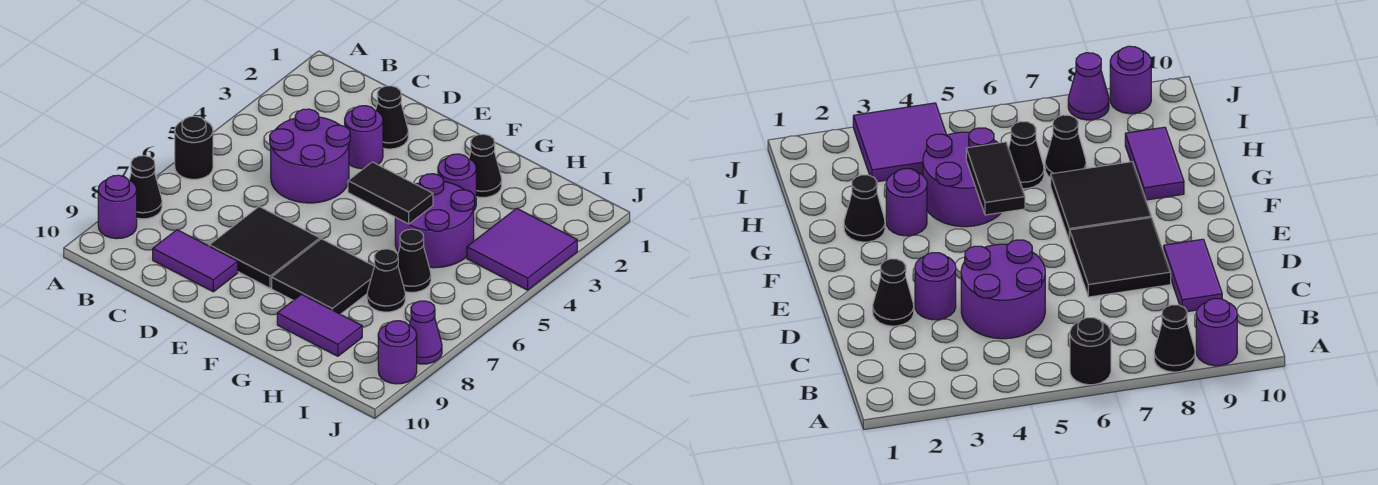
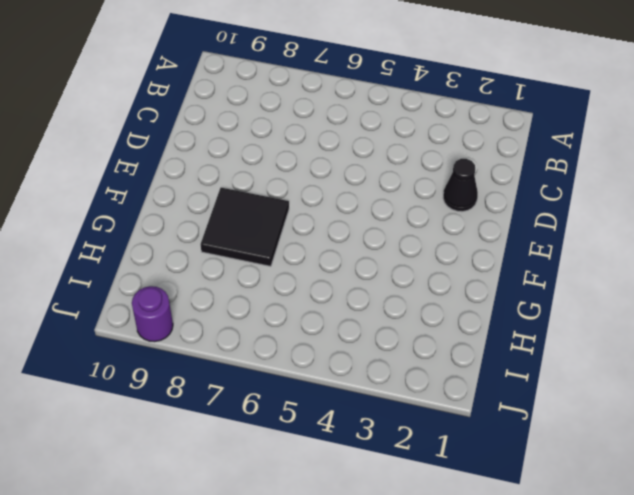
none -> black round brick A6 level 1
none -> black cone A8 level 1
none -> purple round brick A9 level 1

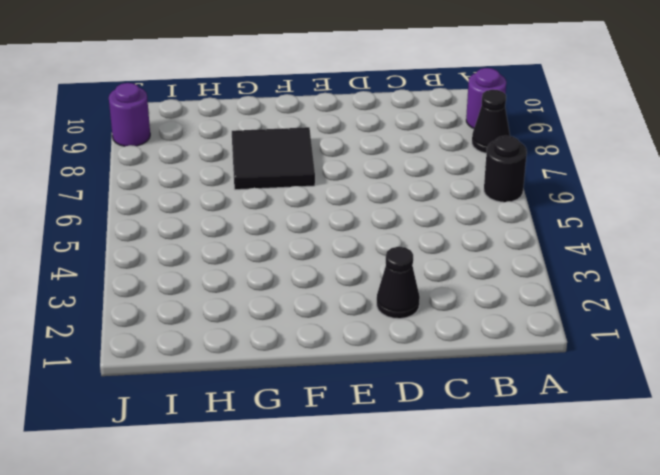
none -> purple round brick C4:D5 level 1
none -> purple tile C9:D9 level 1
none -> purple round brick D3 level 1

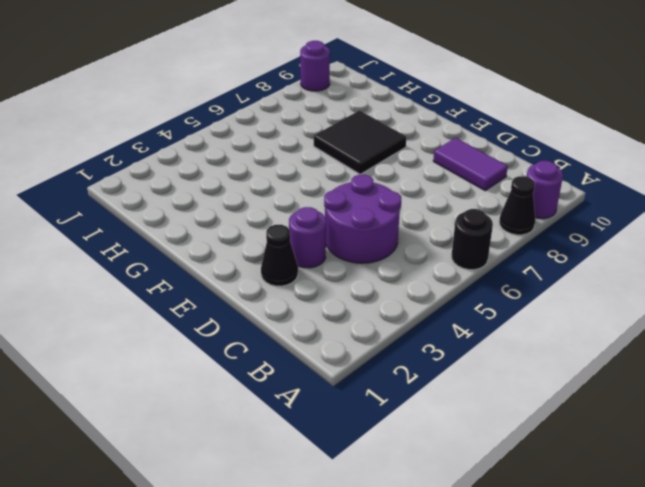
none -> black tile D7:E8 level 1
none -> black cone G2 level 1
none -> purple round brick G3 level 1

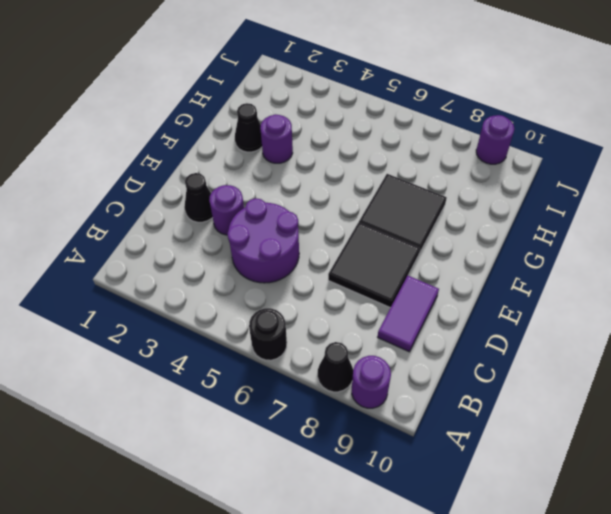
none -> purple round brick G4:H5 level 1
none -> purple tile G9:H9 level 1
none -> black cone H6 level 1

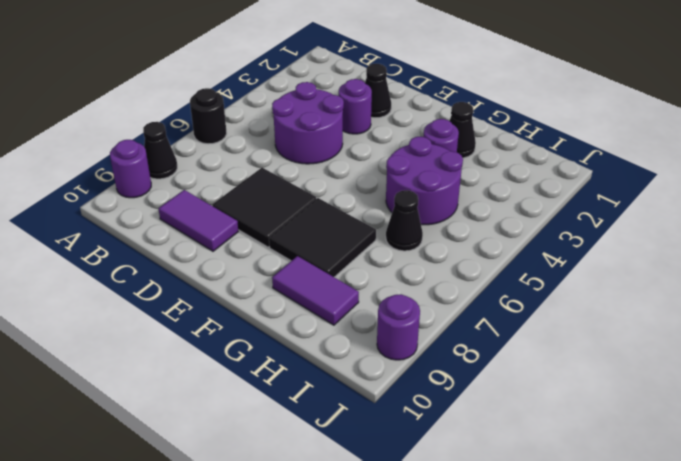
none -> black cone H7 level 1
none -> purple tile I3:J4 level 1
none -> purple cone J8 level 1

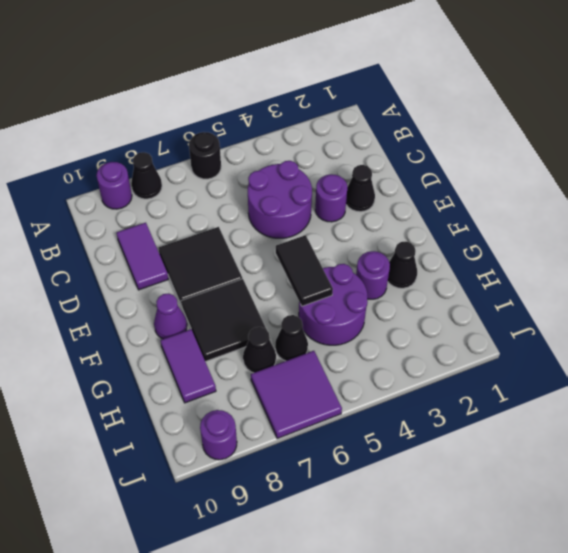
purple cone F9 level 1 -> purple cone J8 level 1
purple tile I6:J7 level 1 -> purple tile I3:J4 level 1

